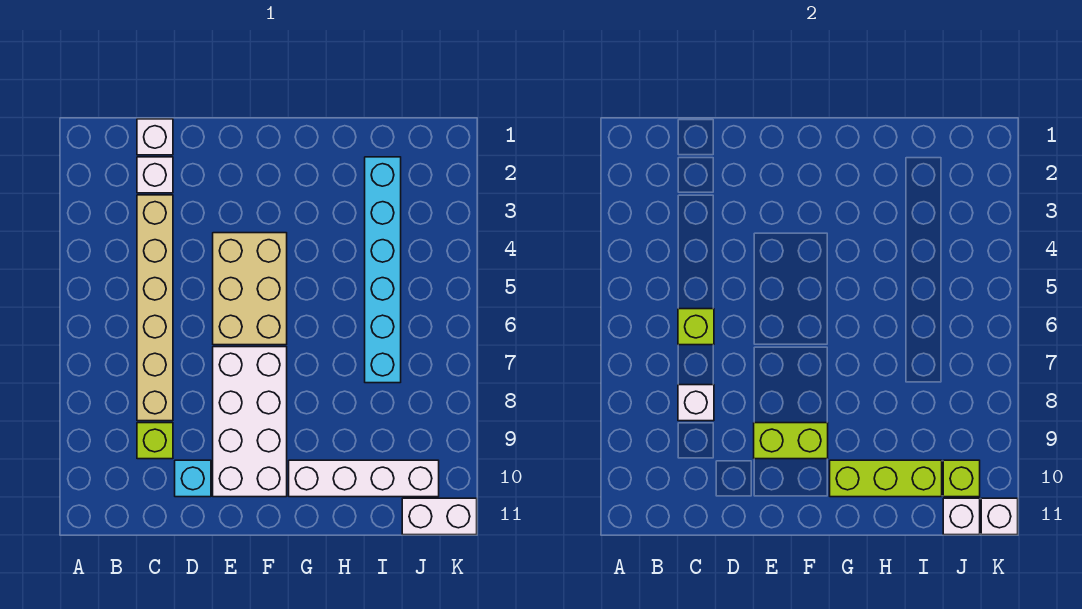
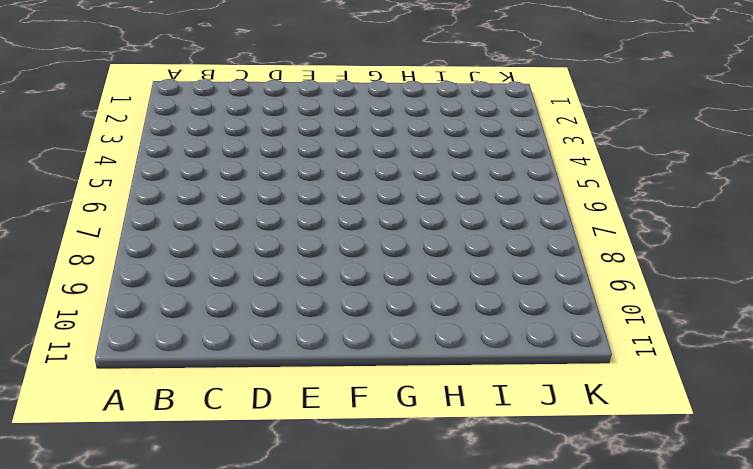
none -> white brick C1 level 1
none -> white brick C2 level 1
none -> tan brick C3:C8 level 1

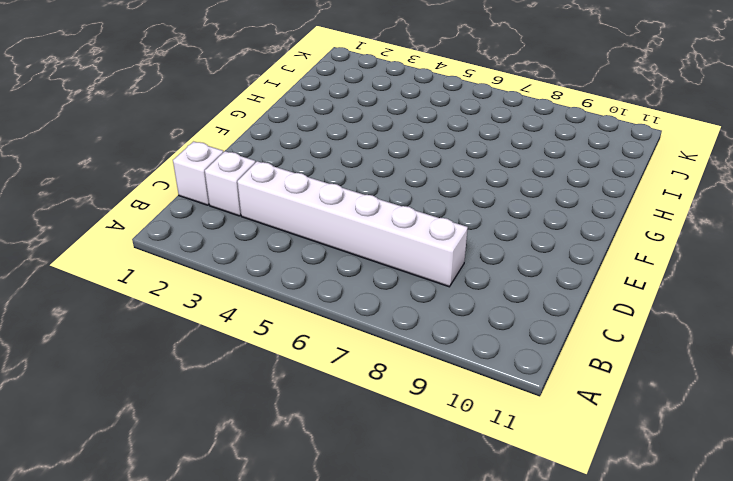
white brick C3:C8 level 1 -> tan brick C3:C8 level 1
none -> lime brick C9 level 1
none -> cyan brick D10 level 1
none -> tan brick E4:F6 level 1

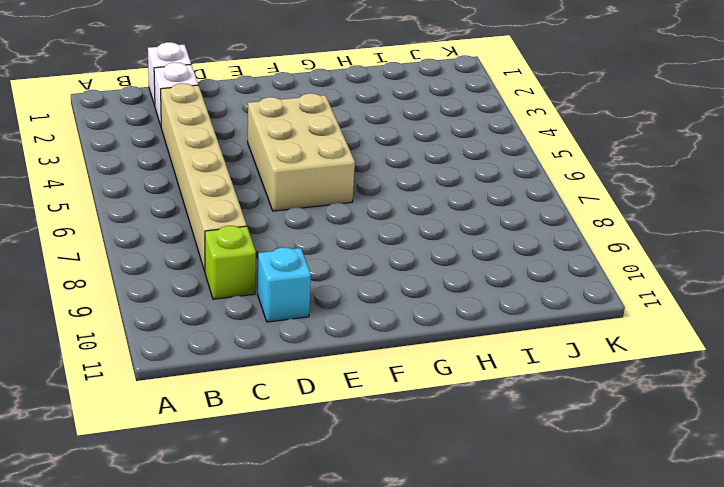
none -> white brick E7:F10 level 1
none -> white brick G10:J10 level 1
none -> cyan brick I2:I7 level 1

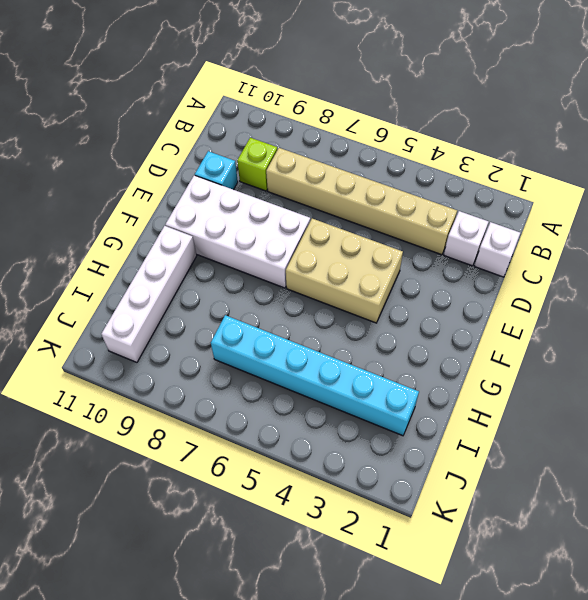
none -> white brick J11:K11 level 1
none -> lime brick C6 level 2
none -> white brick C8 level 2

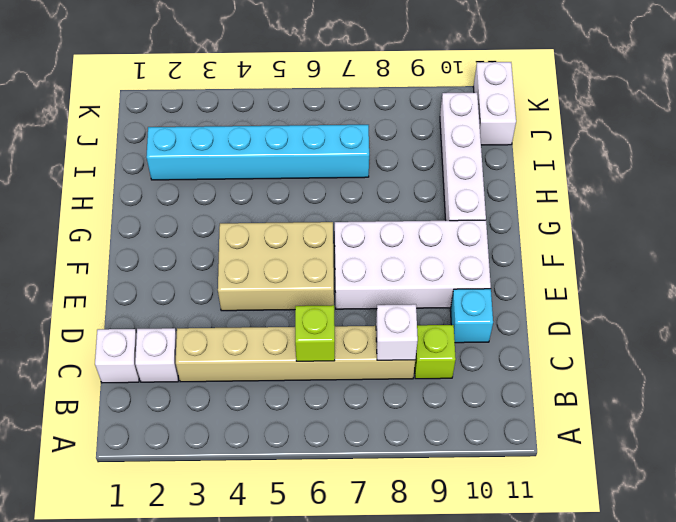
none -> lime brick E9:F9 level 2
none -> lime brick G10:I10 level 2
none -> lime brick J10 level 2

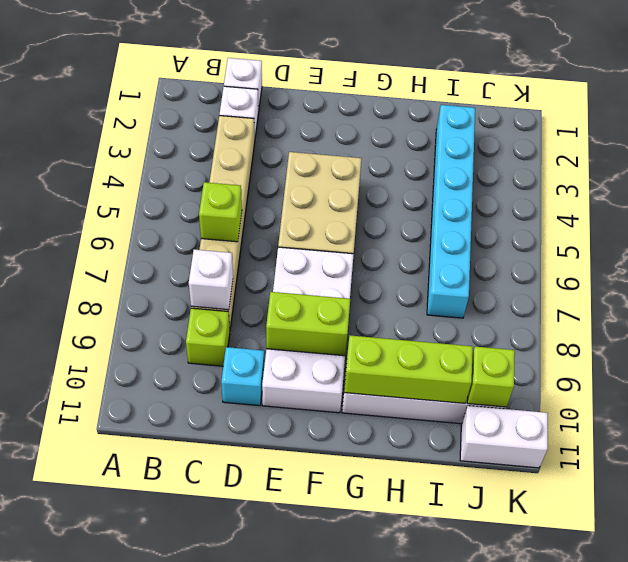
none -> white brick J11 level 2
none -> white brick K11 level 2

